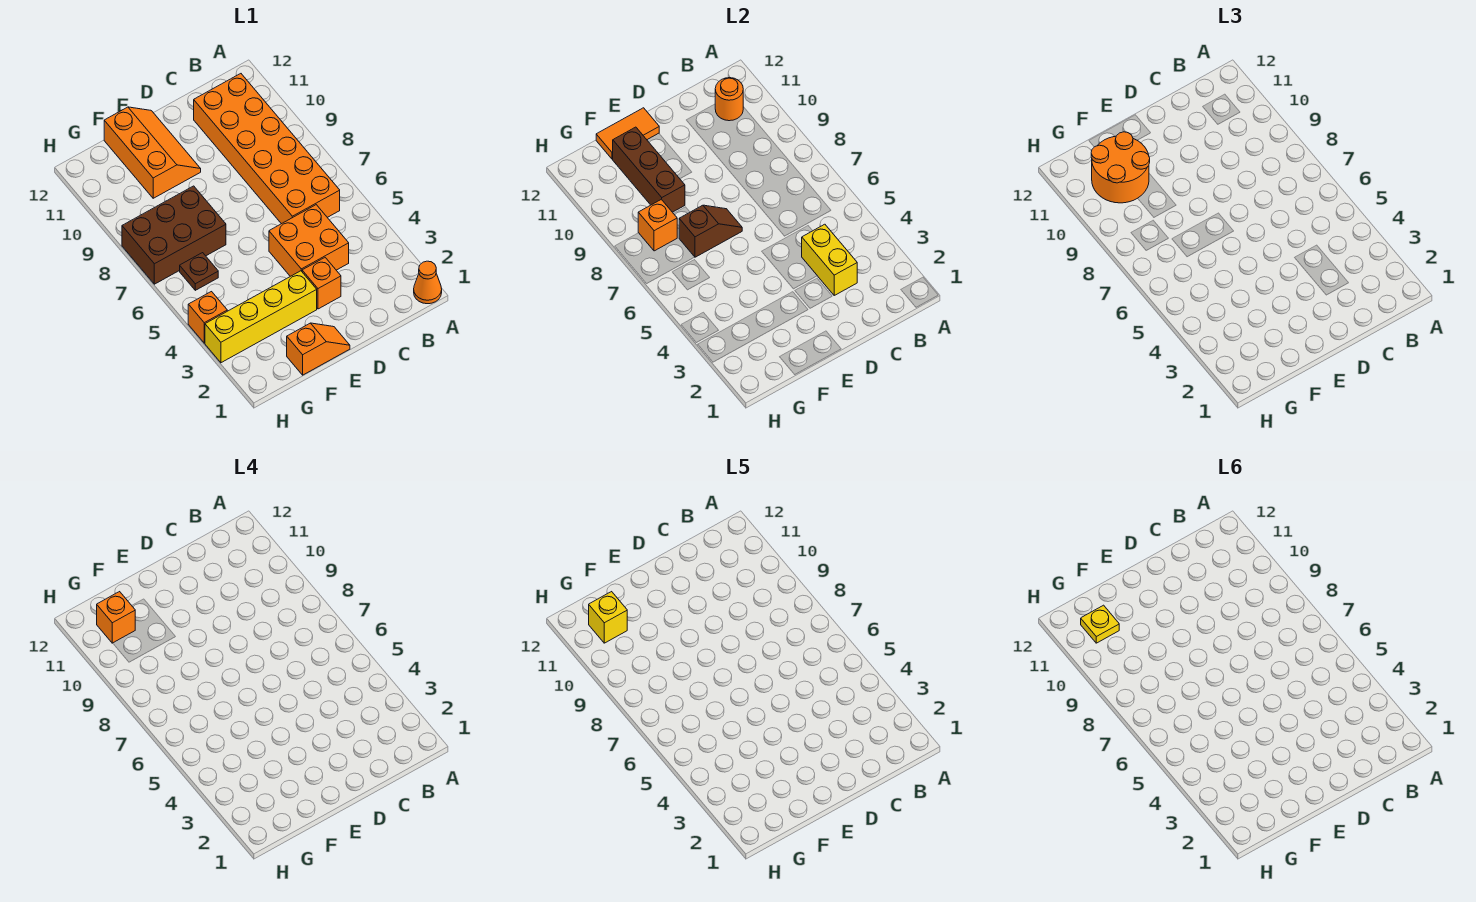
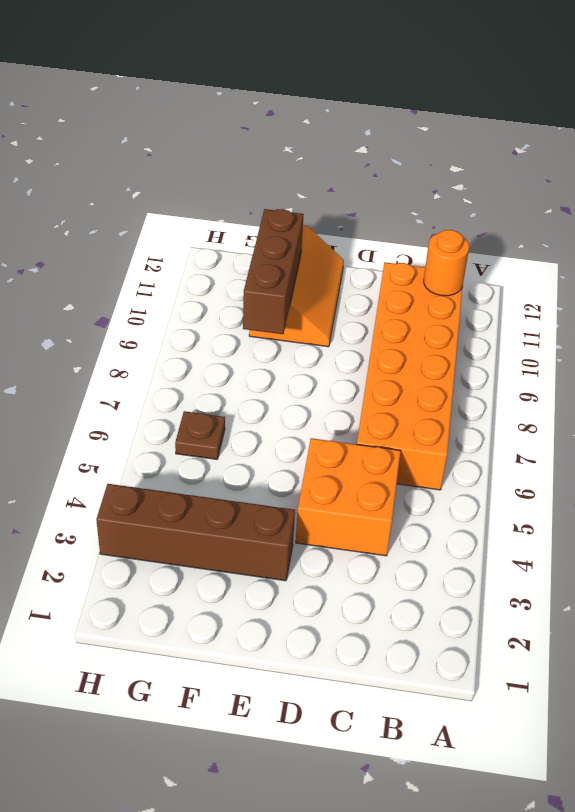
brown brick E3:H3 level 1 -> yellow brick E3:H3 level 1
none -> orange cone A1 level 1
none -> orange brick D3 level 1
none -> orange slope E1:F1 level 1 top F

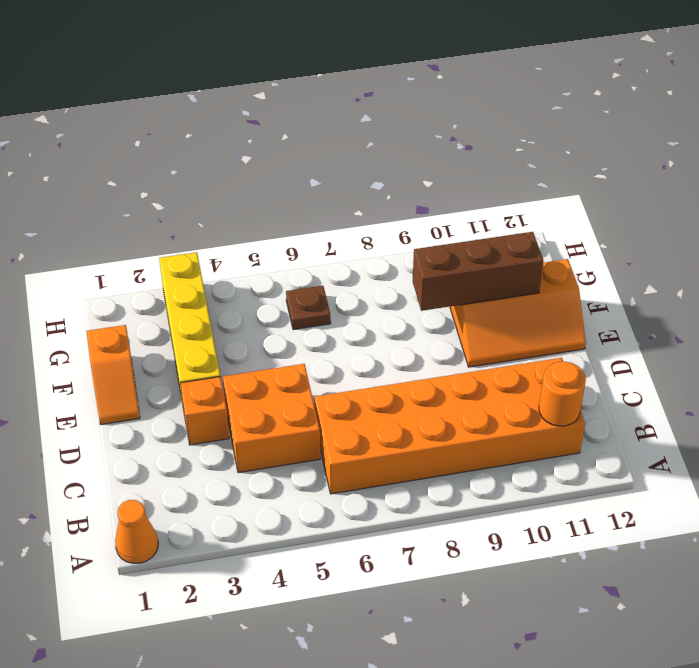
none -> brown brick F7:H8 level 1
none -> orange brick H4 level 1
none -> yellow brick C3:C4 level 2

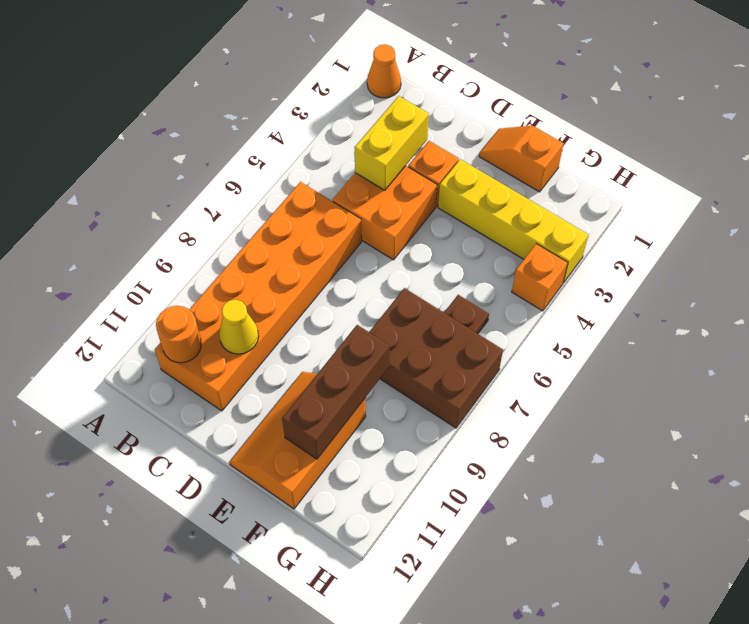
yellow cone C10 level 2 -> none
none -> brown slope E7:F7 level 2 top F
none -> orange tile E12:F12 level 2
none -> orange brick G8 level 2

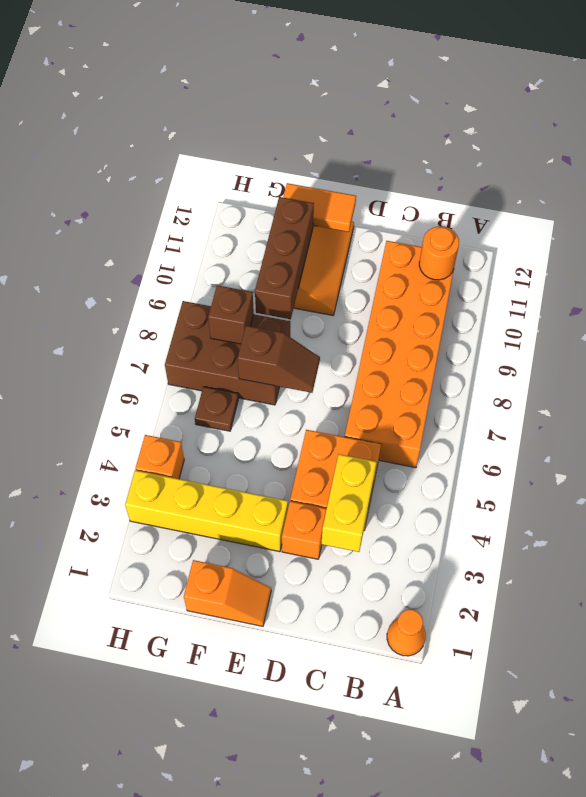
brown brick G8 level 2 -> orange brick G8 level 2
none -> orange round brick F10:G11 level 3
none -> orange brick G11 level 4
none -> yellow brick G11 level 5

